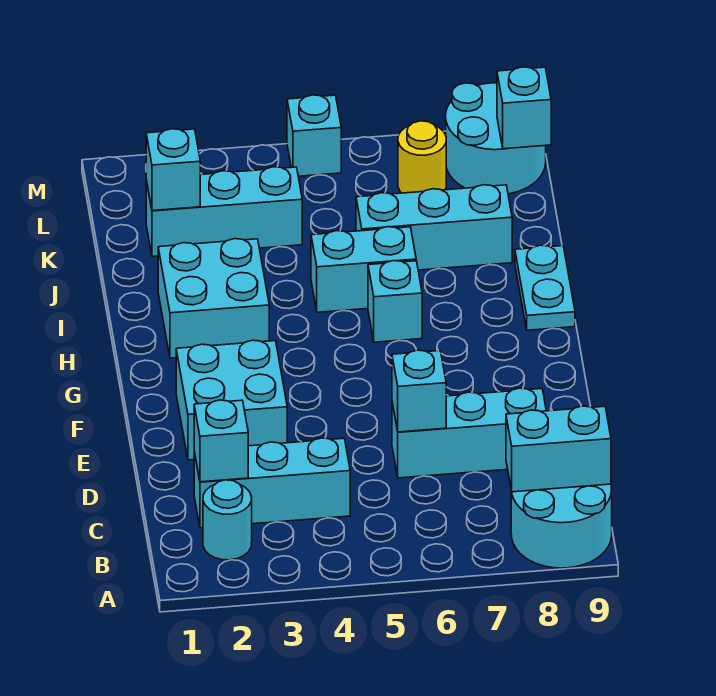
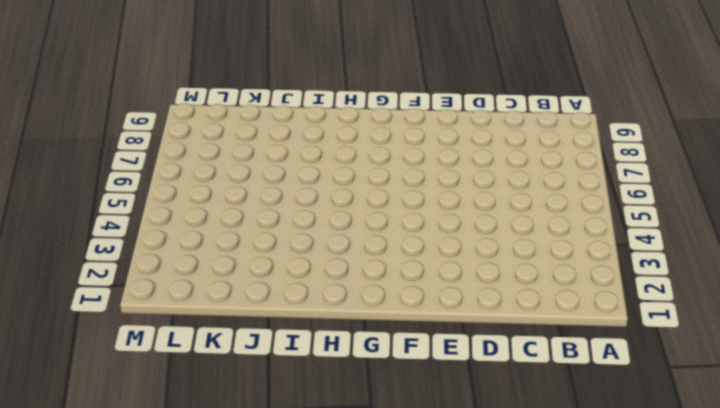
none -> cyan round brick A8:B9 level 1
none -> cyan round brick B2 level 1
none -> cyan brick C2:C4 level 1

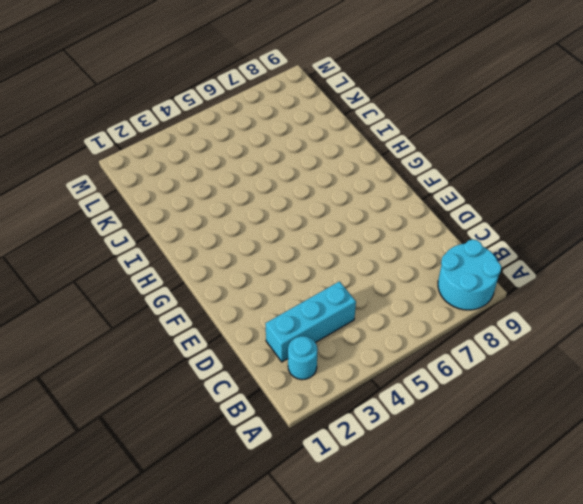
none -> cyan brick D6:D8 level 1
none -> cyan brick E2:F3 level 1
none -> cyan brick H2:I3 level 1

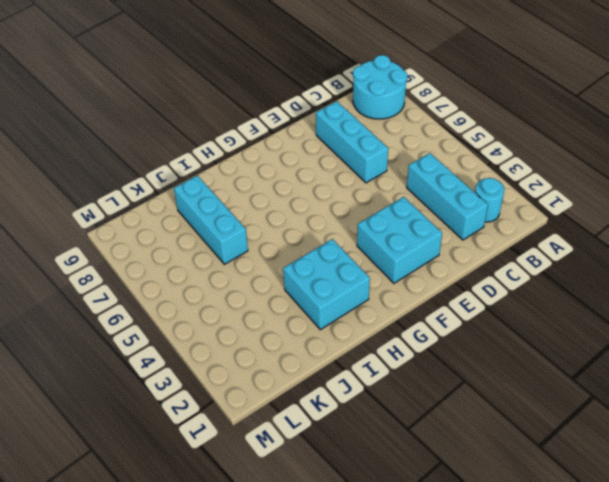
none -> cyan brick H6 level 1
none -> cyan plate H9:I9 level 1
none -> cyan brick I5:I6 level 1

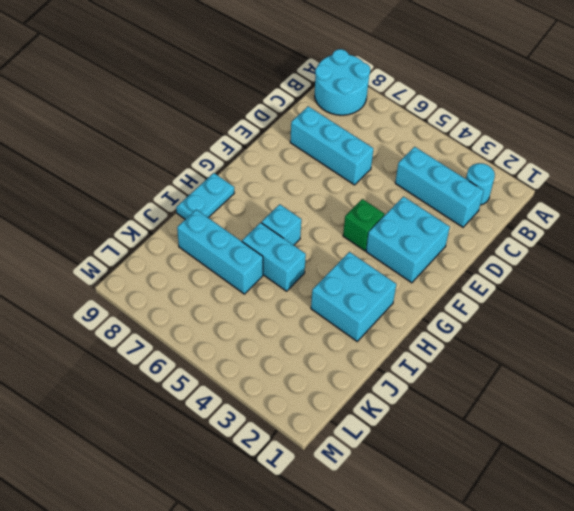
green brick F4 level 1 -> none
none -> cyan brick K2:K4 level 1
none -> yellow round brick L7 level 1
none -> cyan round brick L8:M9 level 1

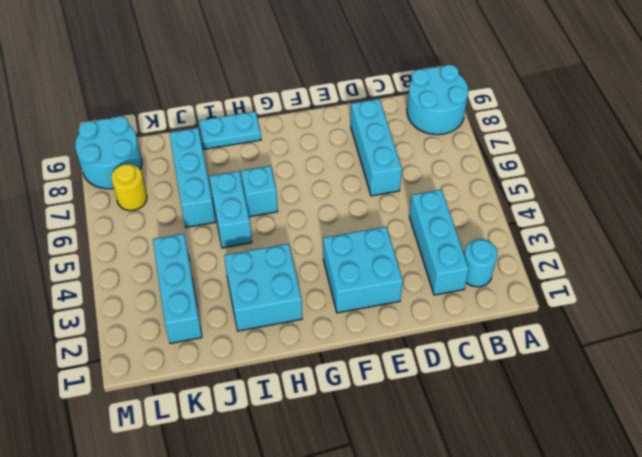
none -> cyan brick M5 level 1
none -> cyan brick B8:B9 level 2
none -> cyan brick C2 level 2

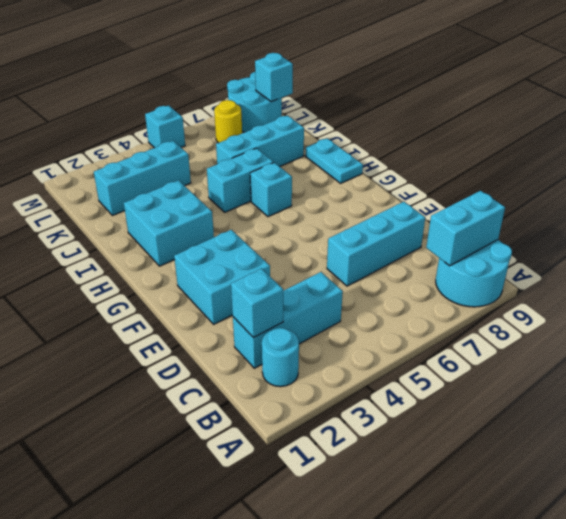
none -> cyan brick D6 level 2
none -> cyan brick K2 level 2

